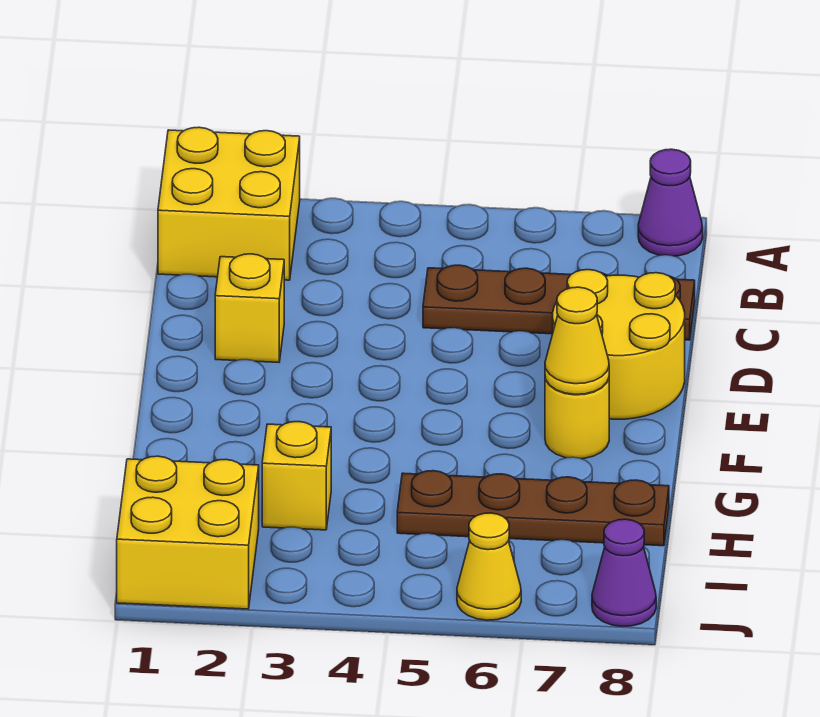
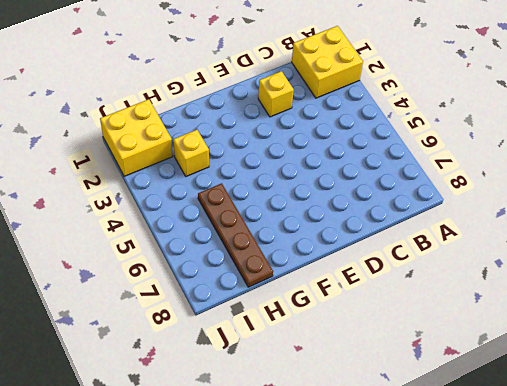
none -> purple cone A8 level 1
none -> brown plate C5:C8 level 1
none -> yellow round brick D7:E8 level 1

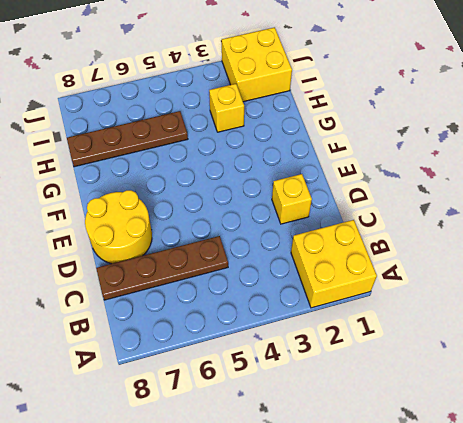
none -> purple cone A8 level 1
none -> yellow round brick F7 level 1
none -> yellow cone J6 level 1

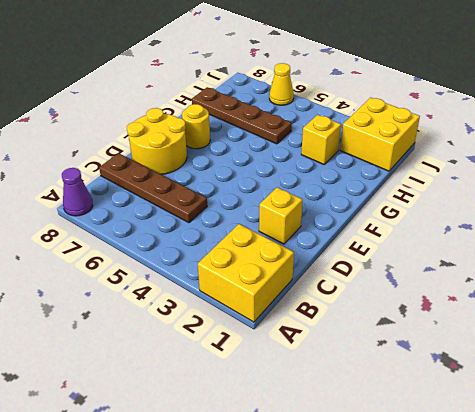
none -> purple cone J8 level 1
none -> yellow cone F7 level 2

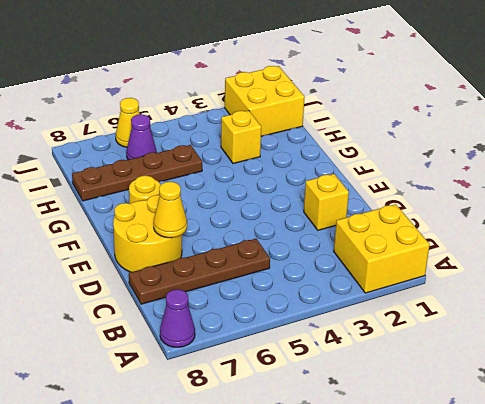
yellow cone D7 level 2 -> yellow cone F7 level 2
purple cone I6 level 1 -> purple cone J8 level 1

